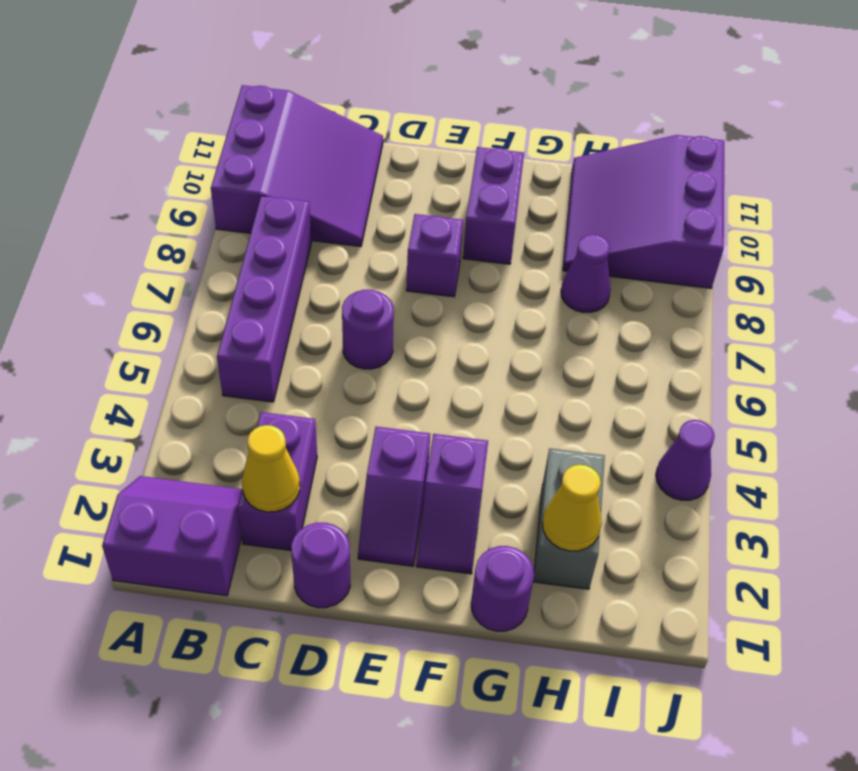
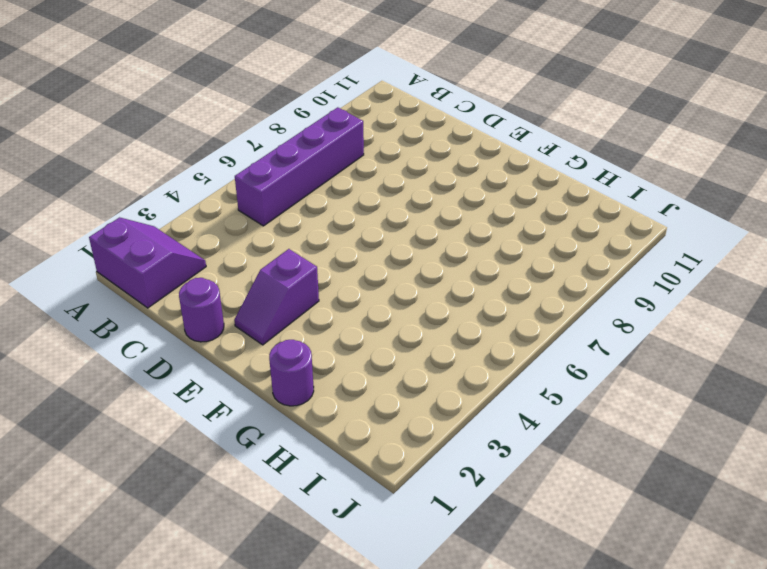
none -> purple slope A9:C11 level 1 top A
none -> purple brick C2:C3 level 1
none -> purple round brick D6 level 1

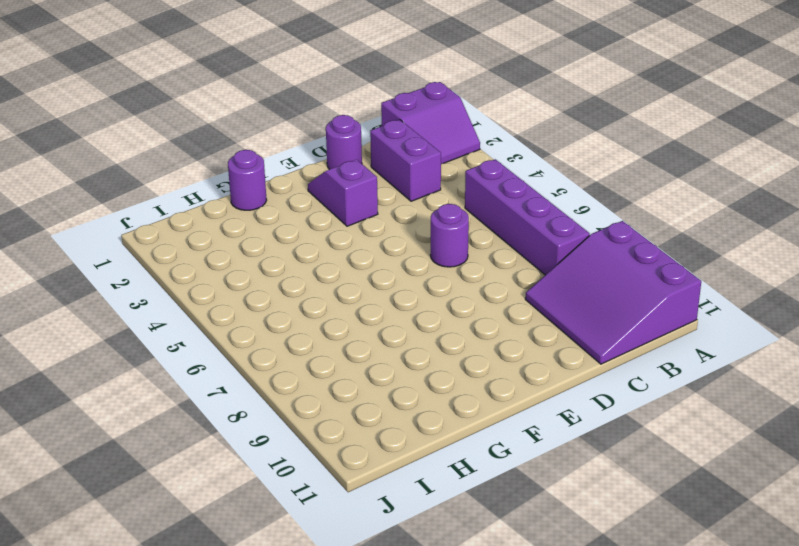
none -> purple brick E8 level 1
none -> purple slope F2:F3 level 1 top 3
none -> purple brick F9:F10 level 1

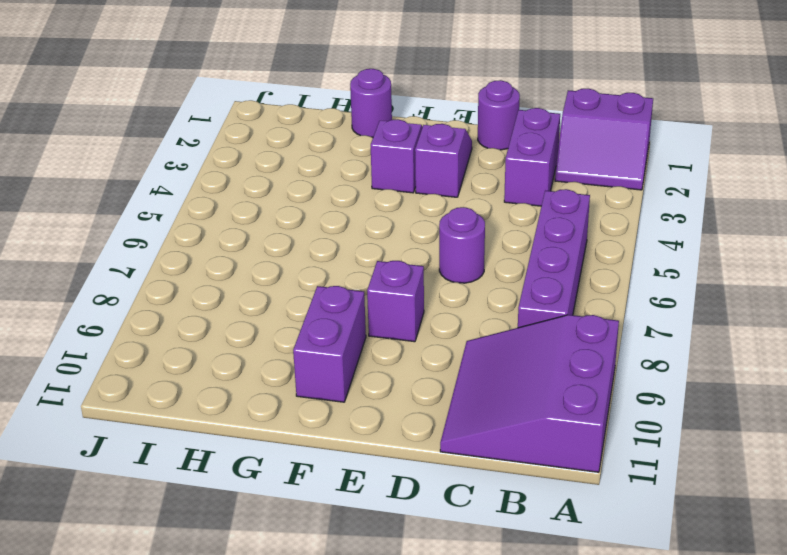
none -> grey brick H2:H3 level 1
none -> purple cone H8 level 1
none -> purple slope H9:J11 level 1 top J

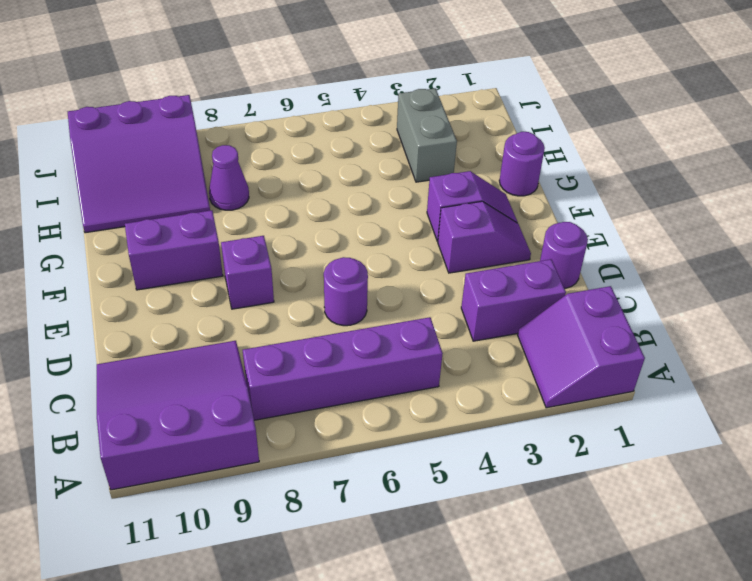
grey brick H3:I3 level 1 -> grey brick H2:H3 level 1
none -> purple cone J4 level 1
none -> yellow cone C2 level 2
none -> yellow cone H2 level 2

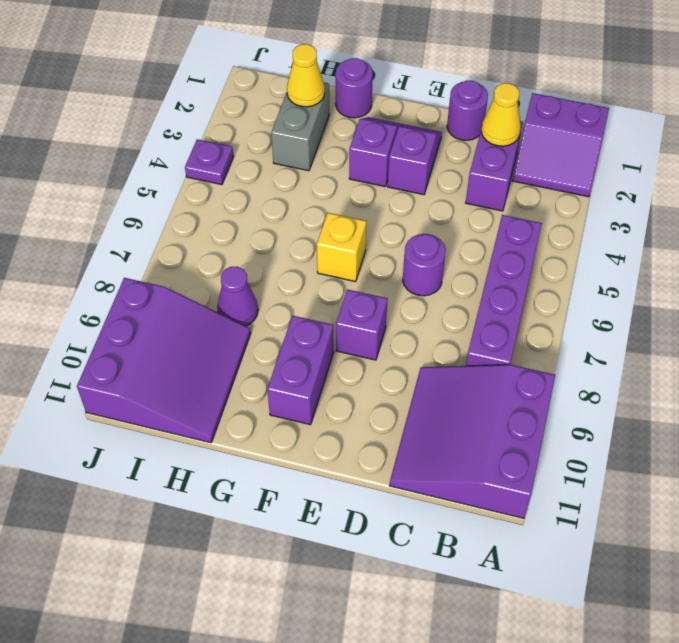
yellow brick F6 level 1 -> none
purple plate J4 level 1 -> purple cone J4 level 1

